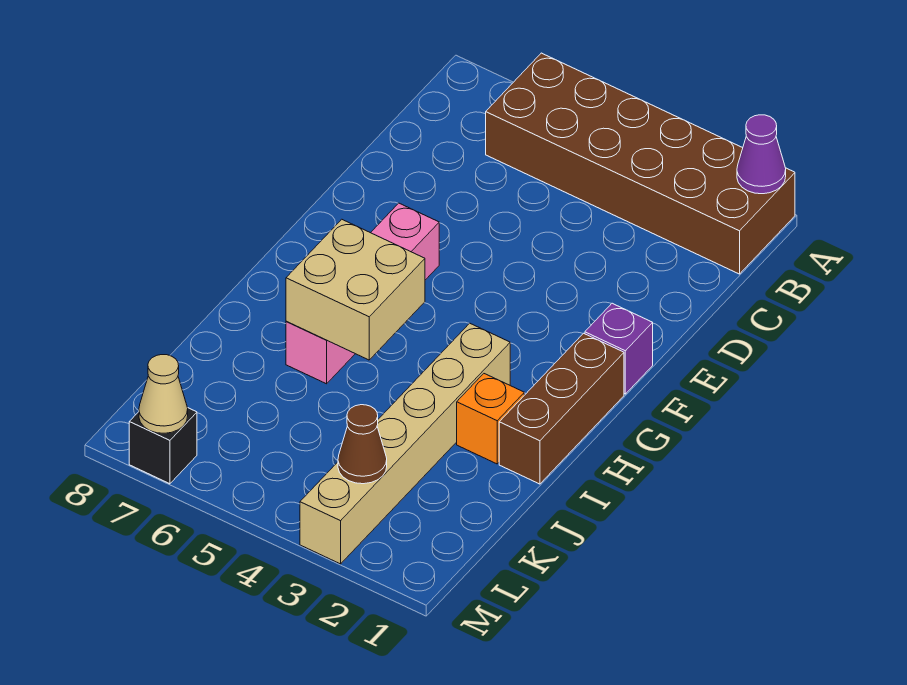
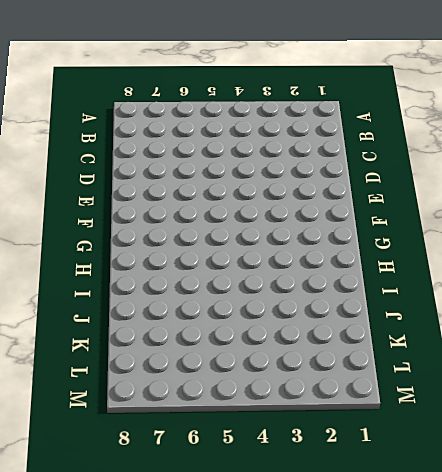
none -> brown brick A1:B6 level 1
none -> purple brick F1 level 1

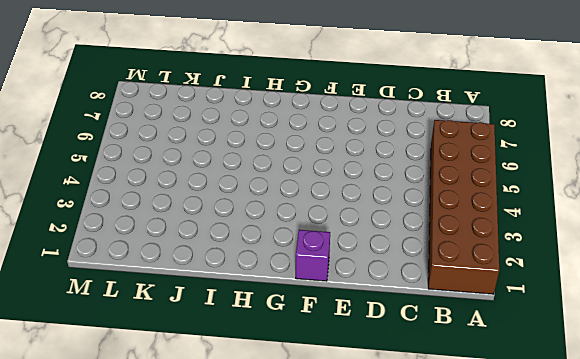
none -> pink brick F6:I6 level 1
none -> brown brick G1:I1 level 1

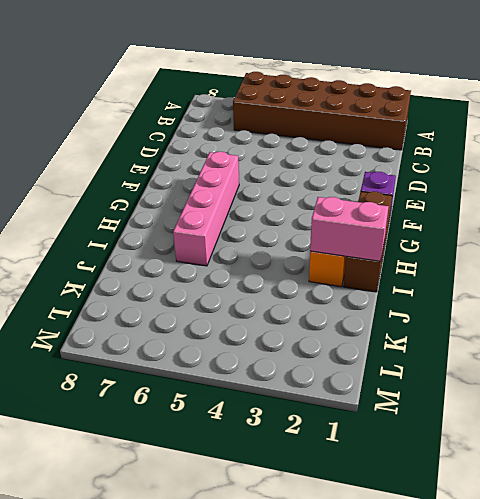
pink brick I1:I2 level 2 -> none
none -> tan brick H3:M3 level 1
none -> black brick M7 level 1

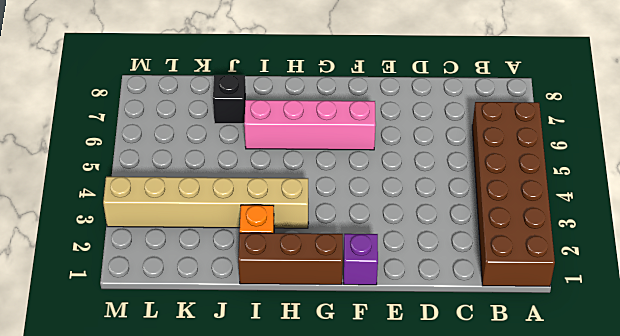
black brick J7 level 1 -> black brick M7 level 1
none -> purple cone A1 level 2
none -> tan brick H5:I6 level 2

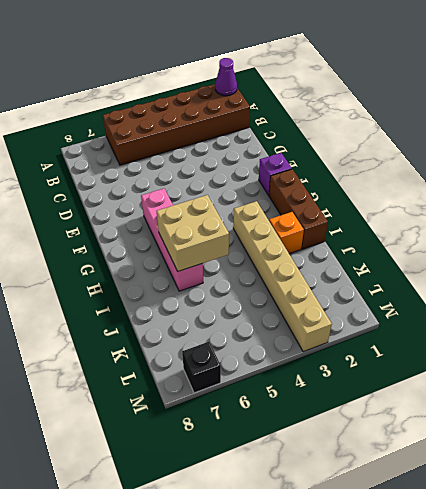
none -> brown cone L3 level 2
none -> tan cone M7 level 2

